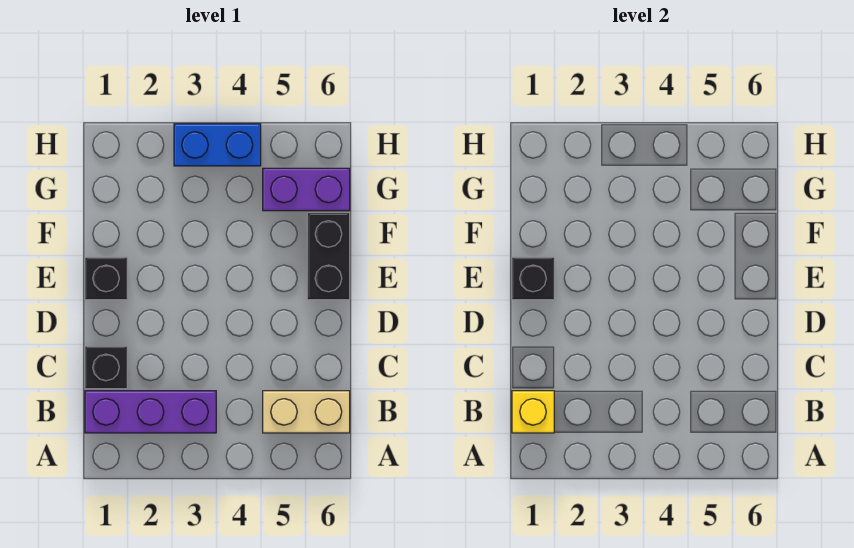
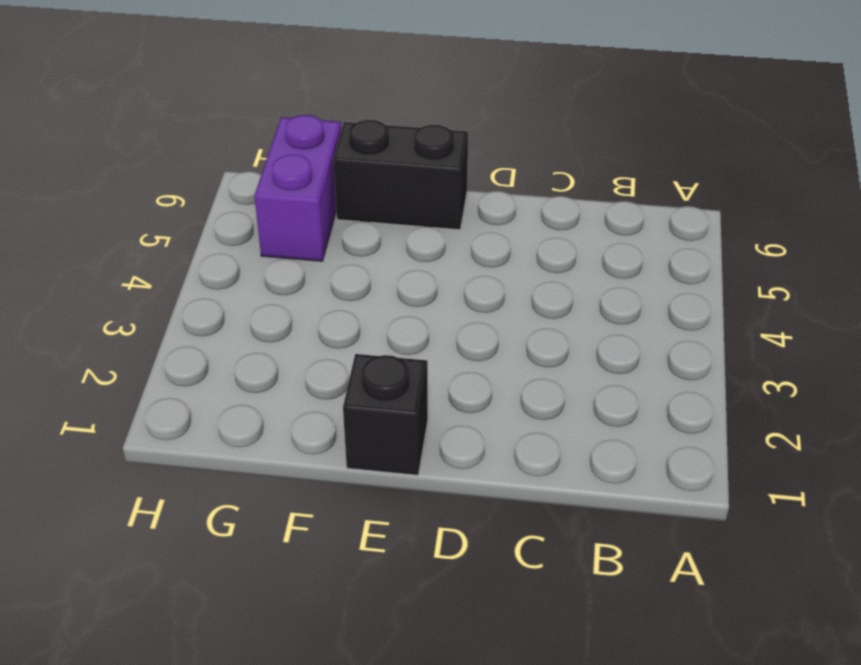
none -> purple brick B1:B3 level 1
none -> tan brick B5:B6 level 1

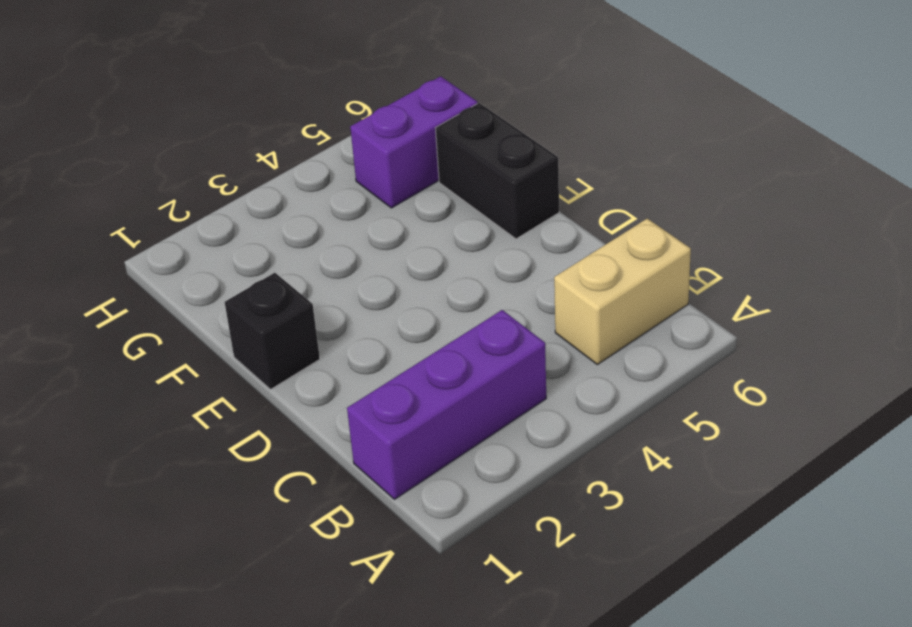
none -> black brick C1 level 1
none -> blue brick H3:H4 level 1

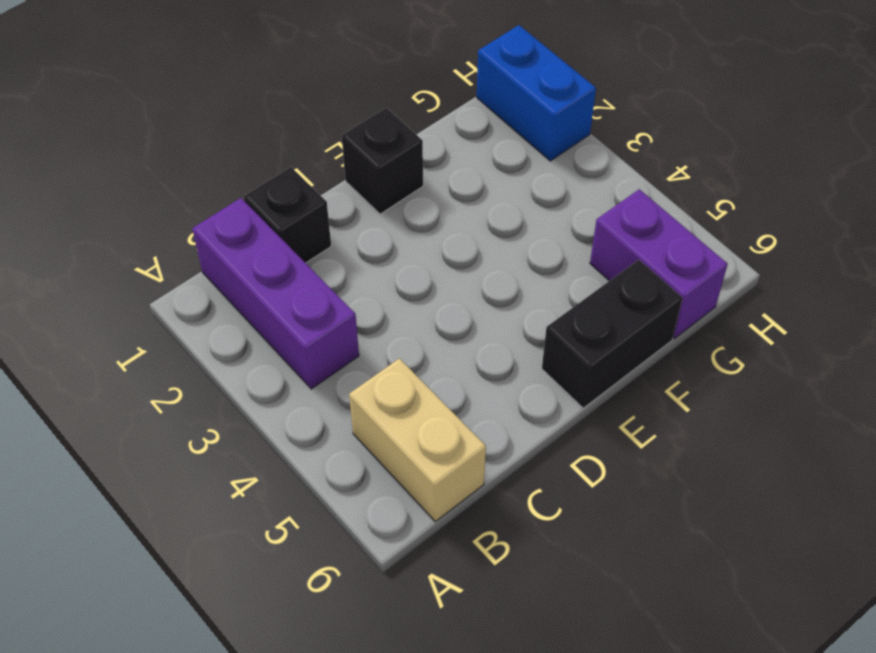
blue brick H1:H2 level 1 -> blue brick H3:H4 level 1
none -> yellow brick B1 level 2
none -> black brick E1 level 2

